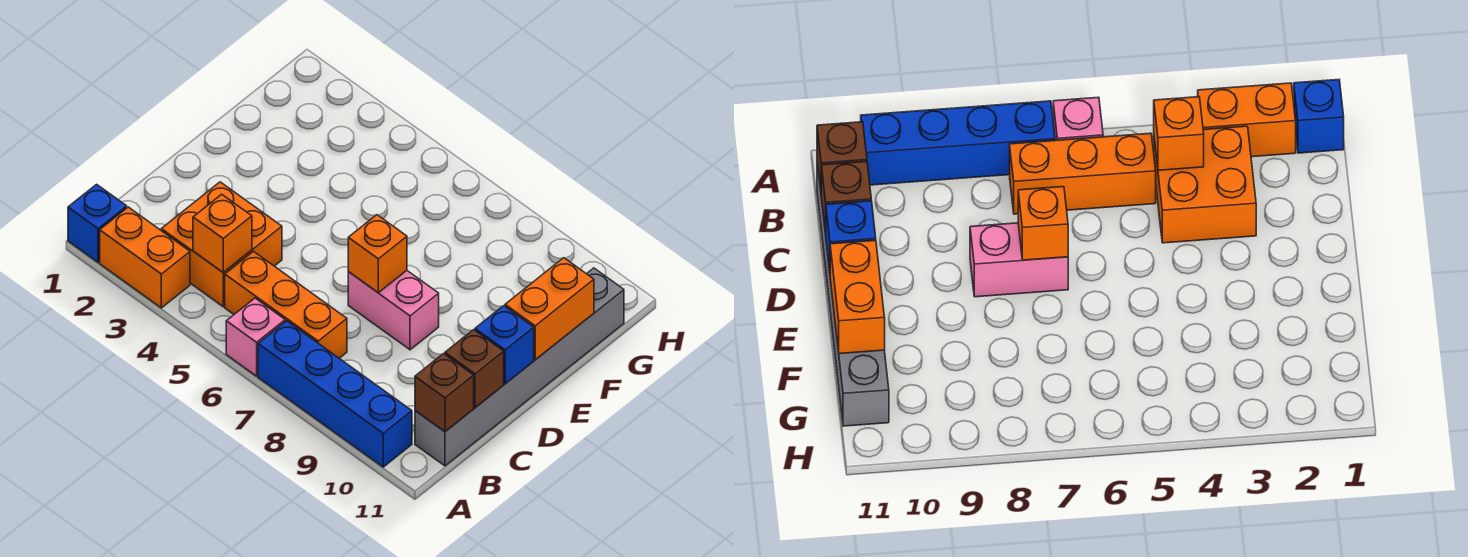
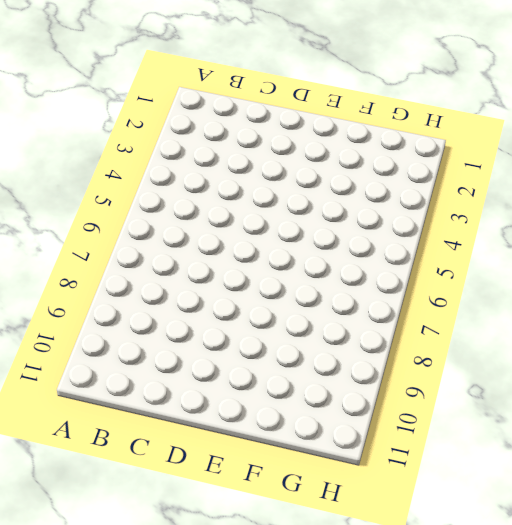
none -> blue brick A1 level 1
none -> orange brick A2:A3 level 1
none -> pink brick A6 level 1

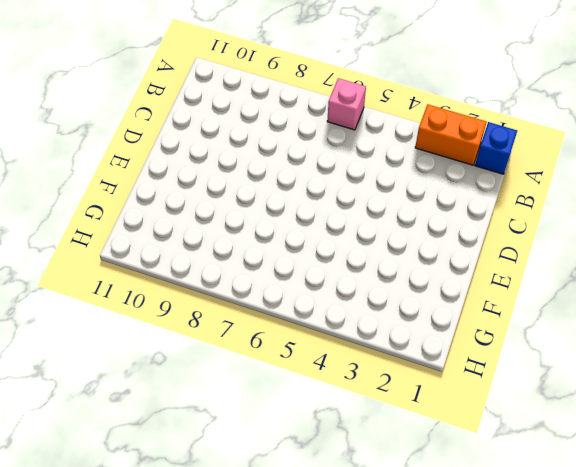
none -> blue brick A7:A10 level 1
none -> orange brick B3:C4 level 1
none -> orange brick B5:B7 level 1

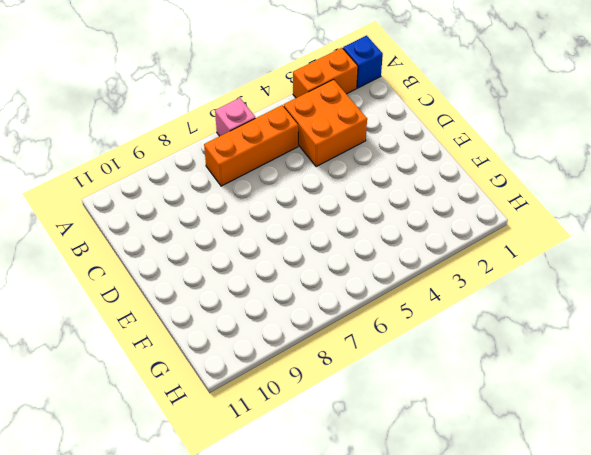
none -> blue brick A7:A10 level 1
none -> grey brick B11:G11 level 1
none -> pink brick D7:D8 level 1

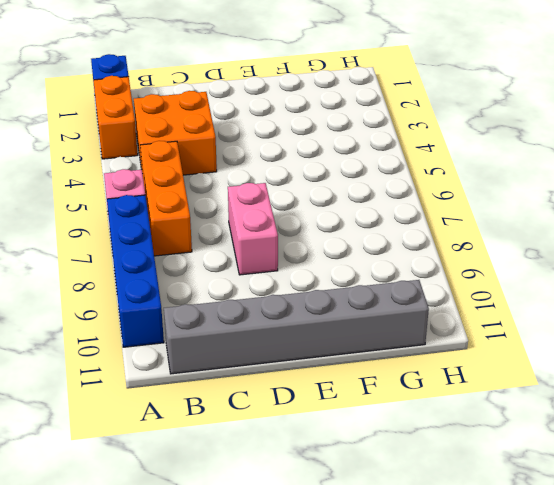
none -> orange brick B4 level 2
none -> brown brick B11 level 2
none -> brown brick C11 level 2

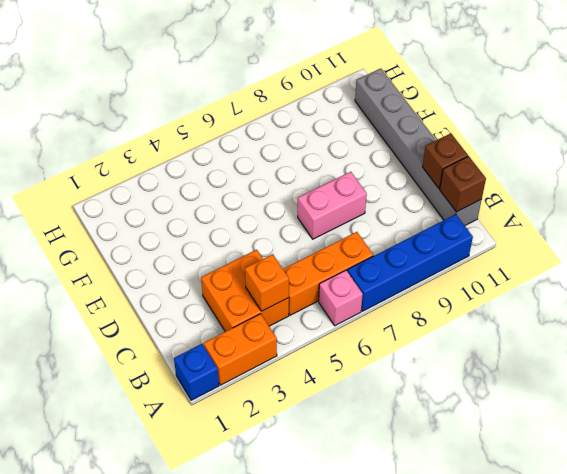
none -> orange brick D7 level 2
none -> blue brick D11 level 2
none -> orange brick E11:F11 level 2

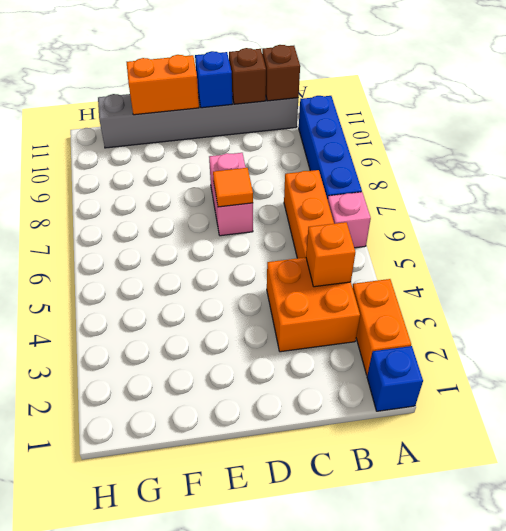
orange tile D7 level 2 -> orange brick D7 level 2

